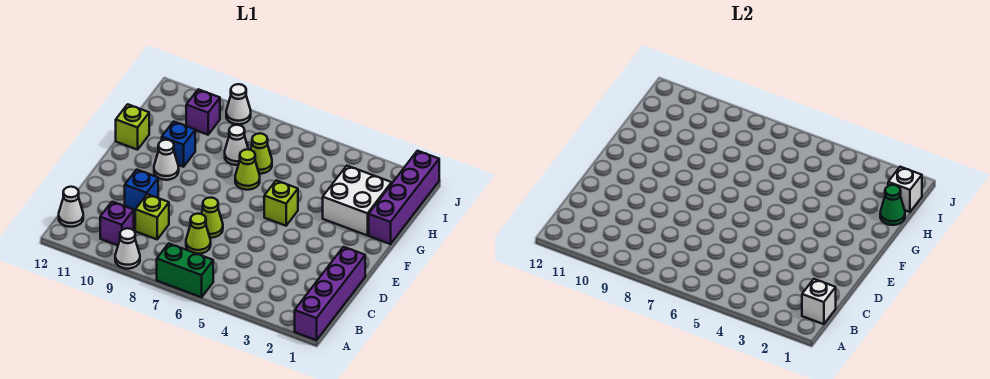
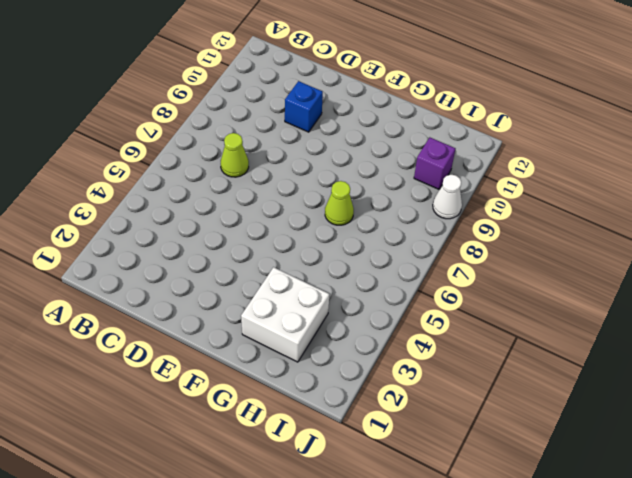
none -> purple brick A1:D1 level 1
none -> green brick A6:A7 level 1
none -> white cone A9 level 1

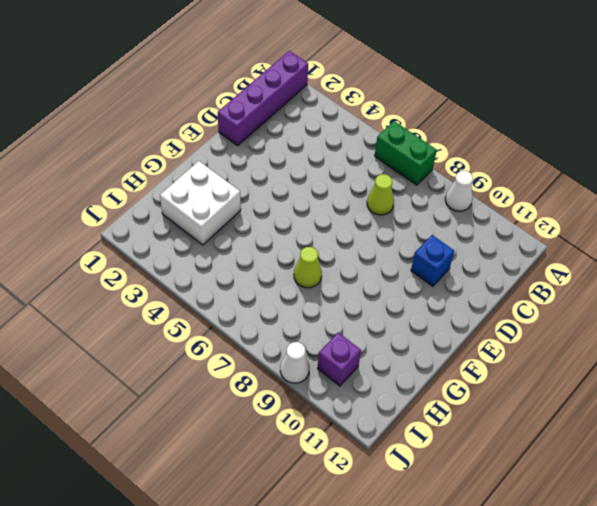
none -> purple brick B10 level 1
none -> white cone B12 level 1
none -> lime brick C9 level 1

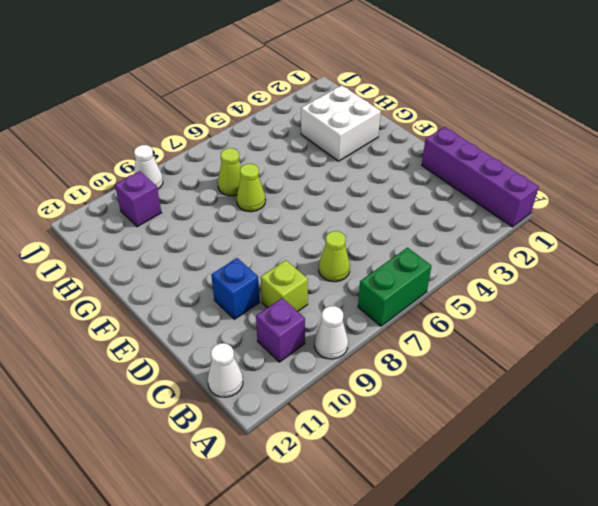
none -> lime cone D7 level 1
none -> lime brick F5 level 1
none -> white cone F10 level 1

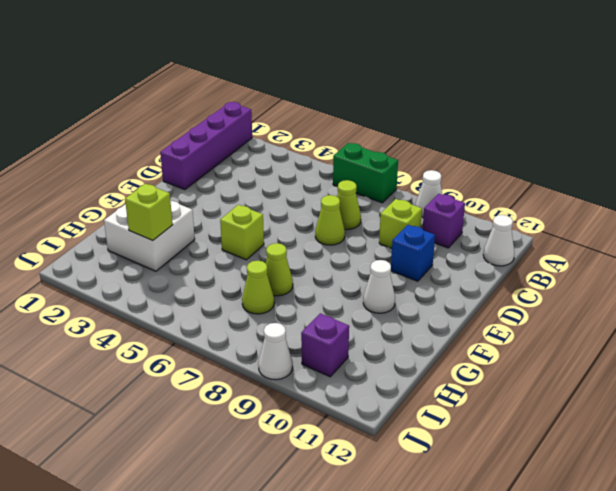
lime brick H3 level 2 -> lime brick G12 level 1
none -> purple brick G1:J1 level 1
none -> blue brick G10 level 1
none -> white cone H8 level 1

